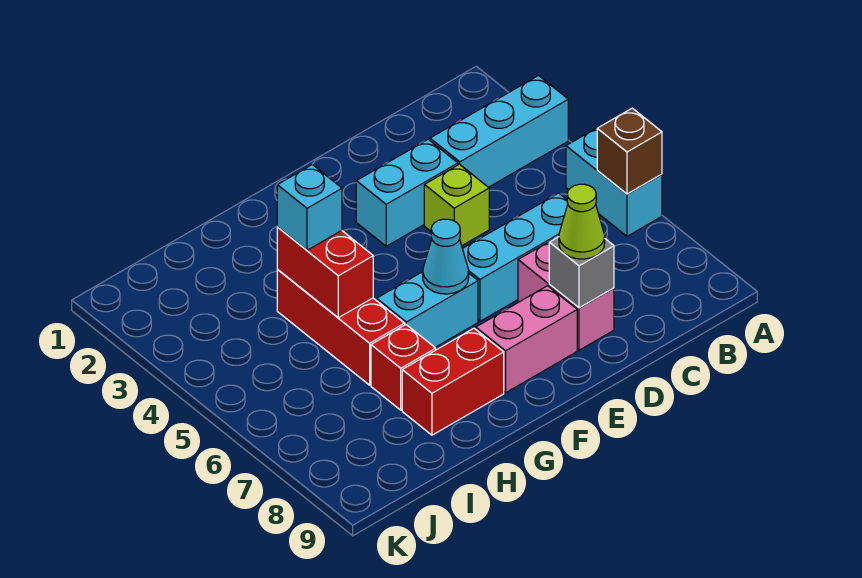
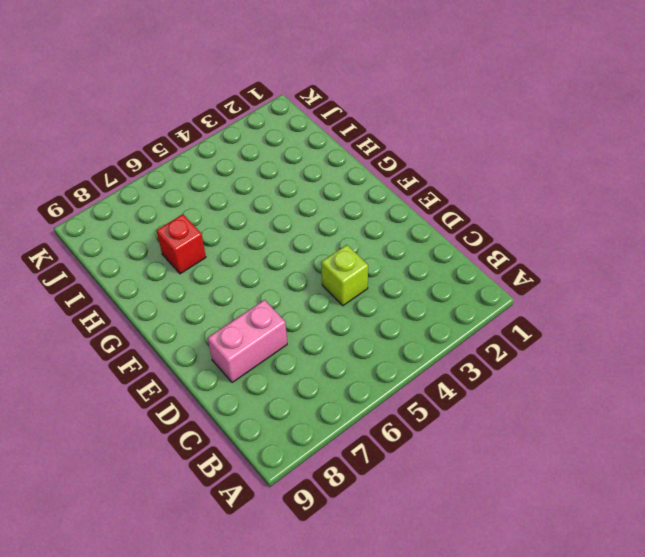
none -> cyan brick A3:C3 level 1
none -> cyan brick A5:A6 level 1
none -> cyan brick C6:E6 level 1

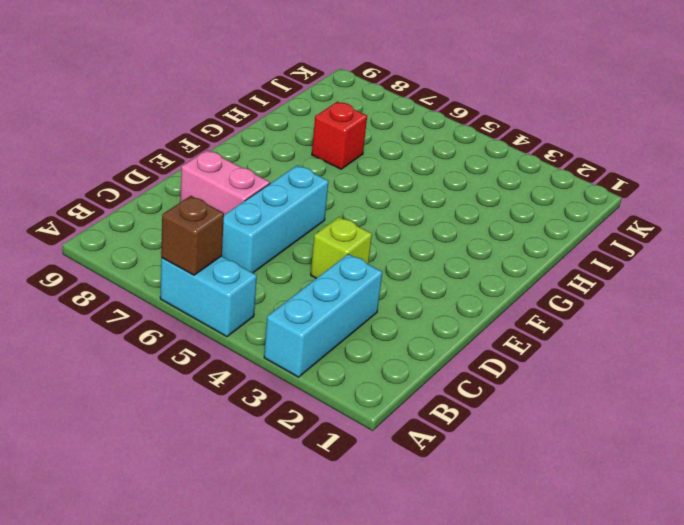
none -> cyan brick D3:E3 level 1
none -> pink brick E8:F8 level 1
none -> cyan brick F6:G6 level 1

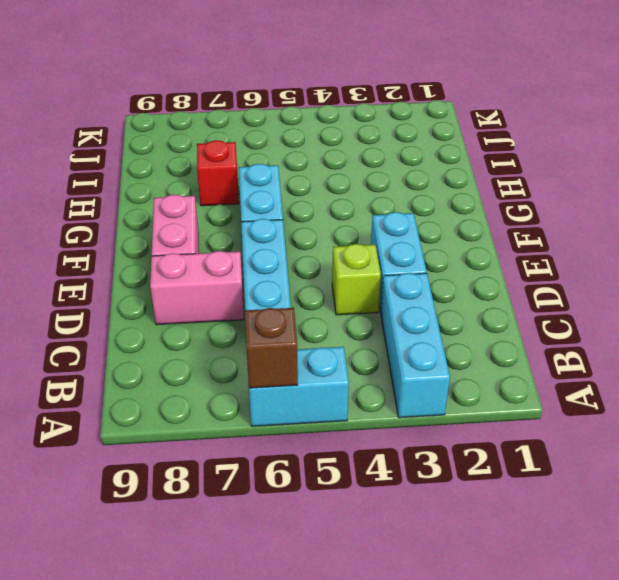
none -> red brick G8:H8 level 1
none -> red brick H4:H6 level 1
none -> grey brick D8 level 2

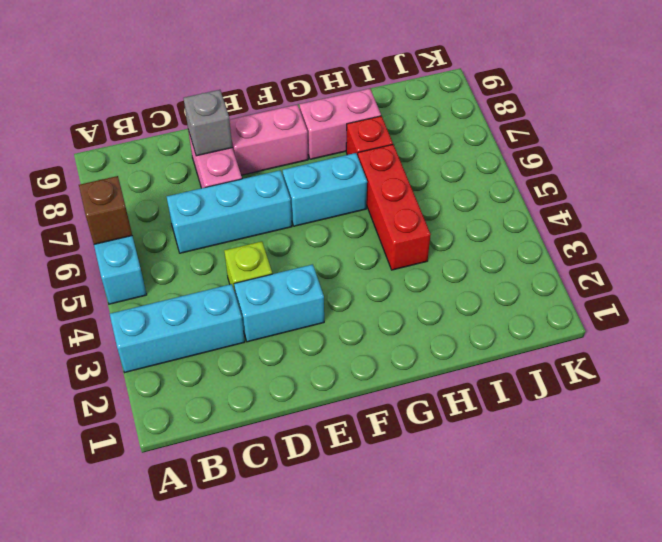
pink brick G8:H8 level 1 -> red brick G8:H8 level 1
none -> cyan cone F6 level 2
none -> red brick H4:H5 level 2
none -> lime cone D8 level 3

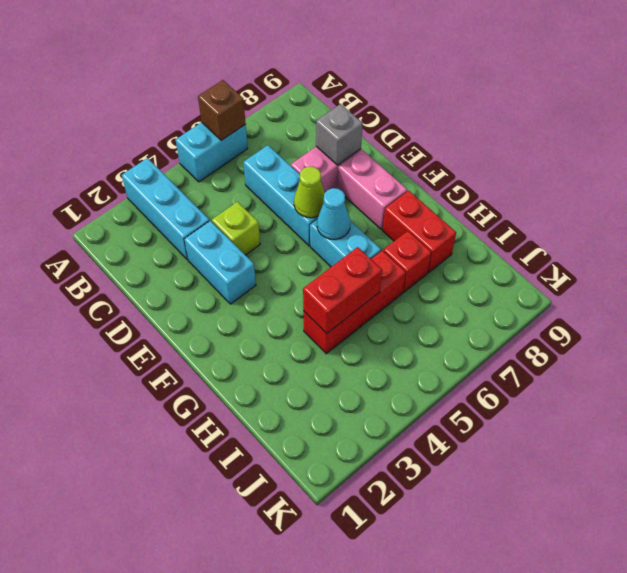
lime cone E6 level 2 -> lime cone D8 level 3
none -> cyan brick H4 level 3

